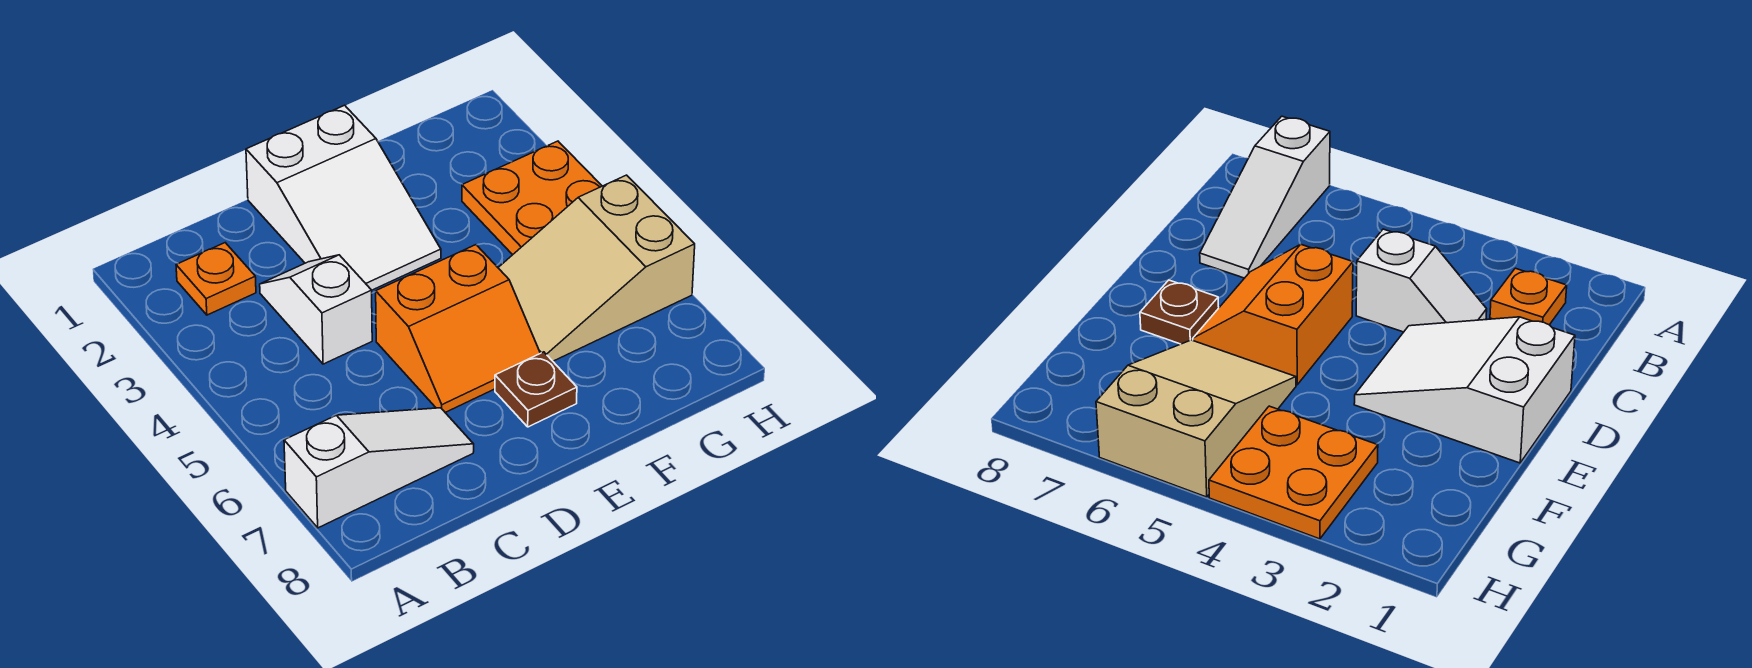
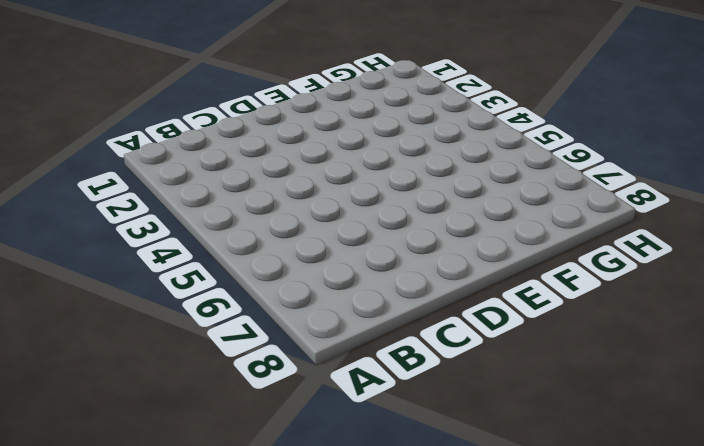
none -> white slope A7:C7 level 1 top A
none -> orange plate B2 level 1

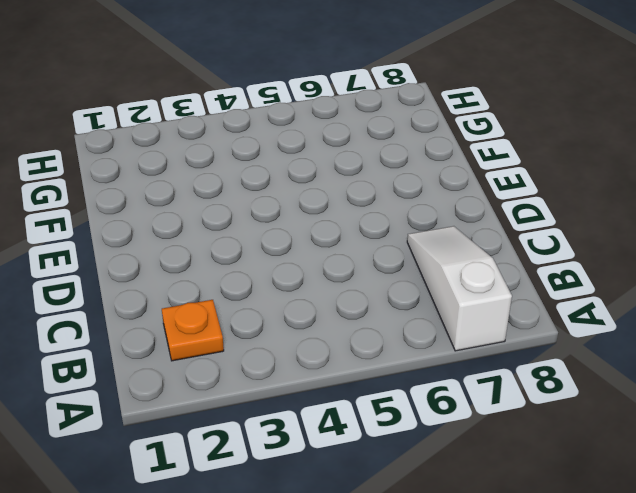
none -> white slope C3:C4 level 1 top 4
none -> white slope D1:E3 level 1 top 1

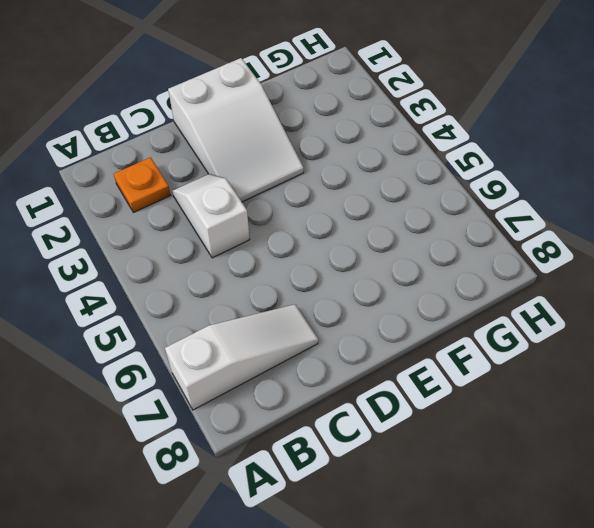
none -> orange slope D5:E6 level 1 top 5
none -> brown plate E7 level 1

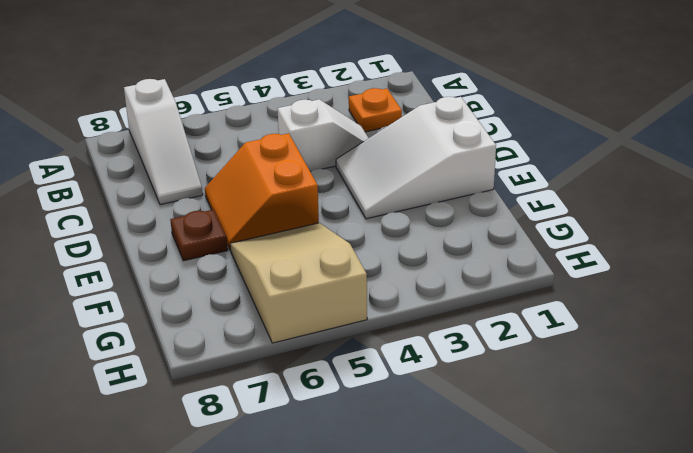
none -> orange plate G3:H4 level 1

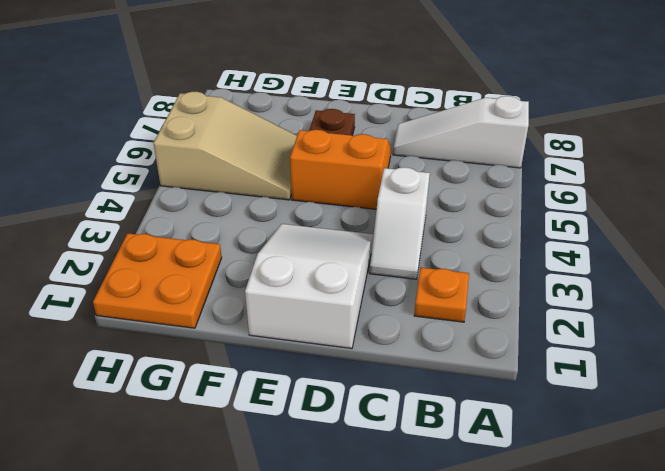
orange plate G1:H2 level 1 -> orange plate G3:H4 level 1

